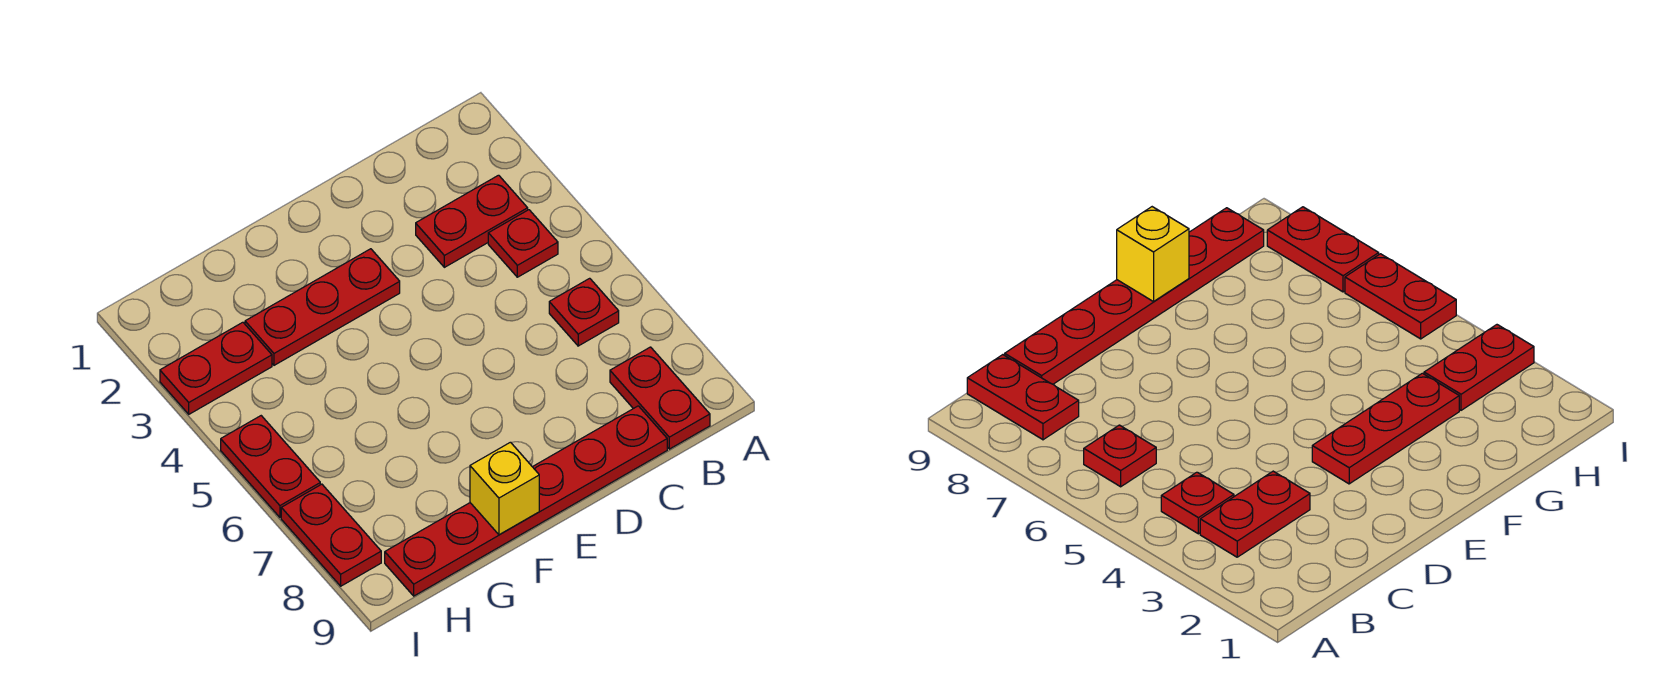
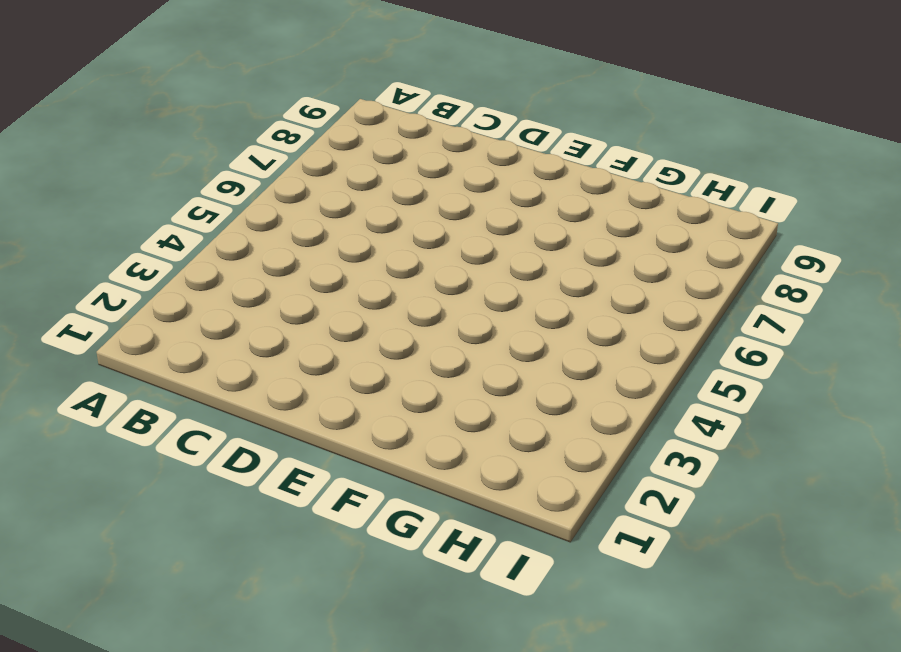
none -> red plate B3:C3 level 1
none -> red plate B4 level 1

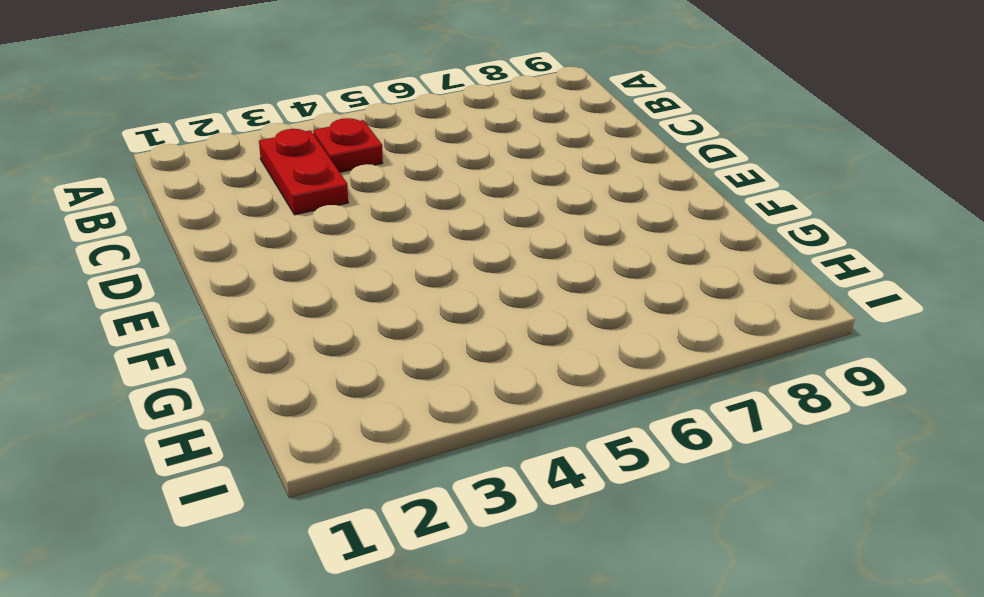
none -> red plate B6 level 1
none -> red plate B8:B9 level 1

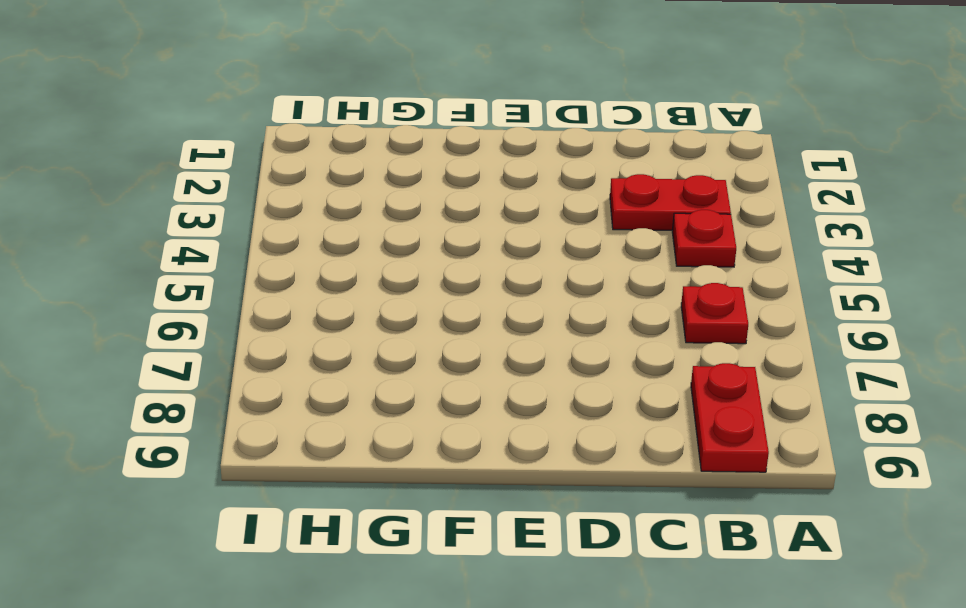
none -> red plate C9:H9 level 1
none -> red plate E3:G3 level 1

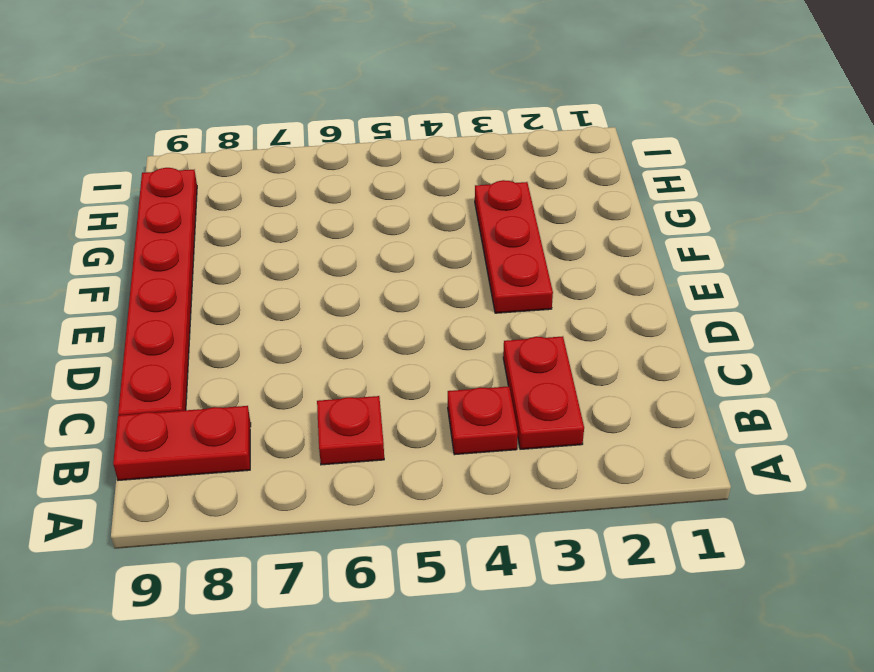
none -> red plate H3:I3 level 1
none -> red plate I5:I6 level 1

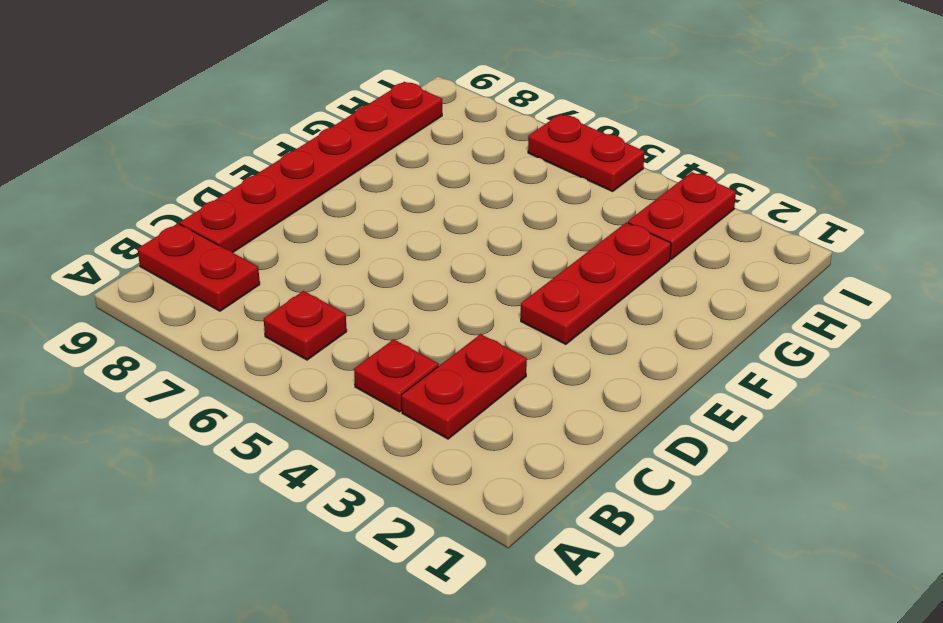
none -> red plate I7:I8 level 1
none -> yellow brick F9 level 2

